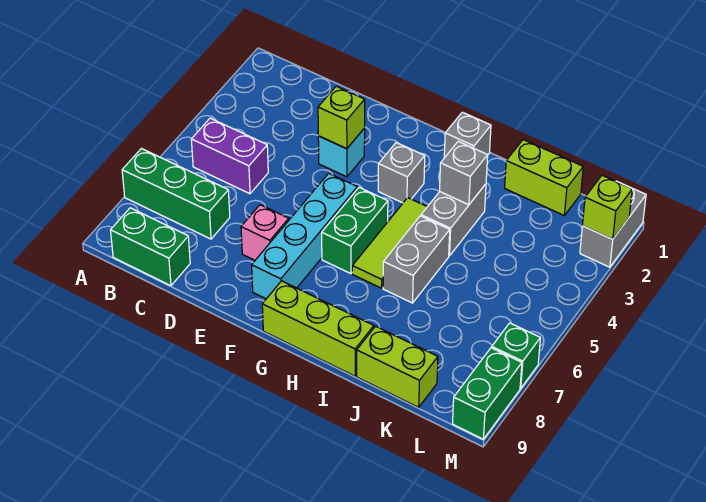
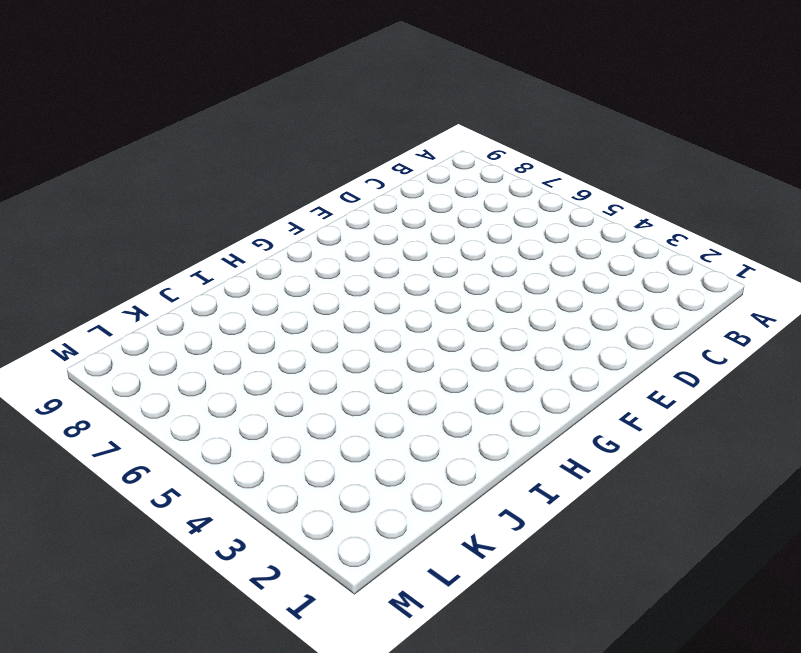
none -> green brick A7:C7 level 1
none -> purple brick B5:C5 level 1
none -> green brick B9:C9 level 1

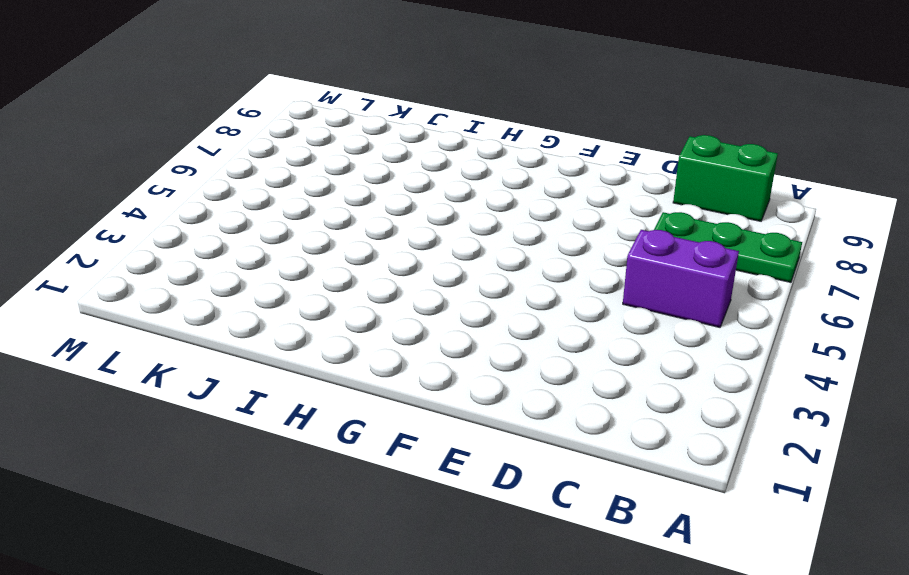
green plate A7:C7 level 1 -> green brick A7:C7 level 1
none -> cyan brick E3 level 1
none -> pink brick E7 level 1
none -> cyan brick F5:F8 level 1

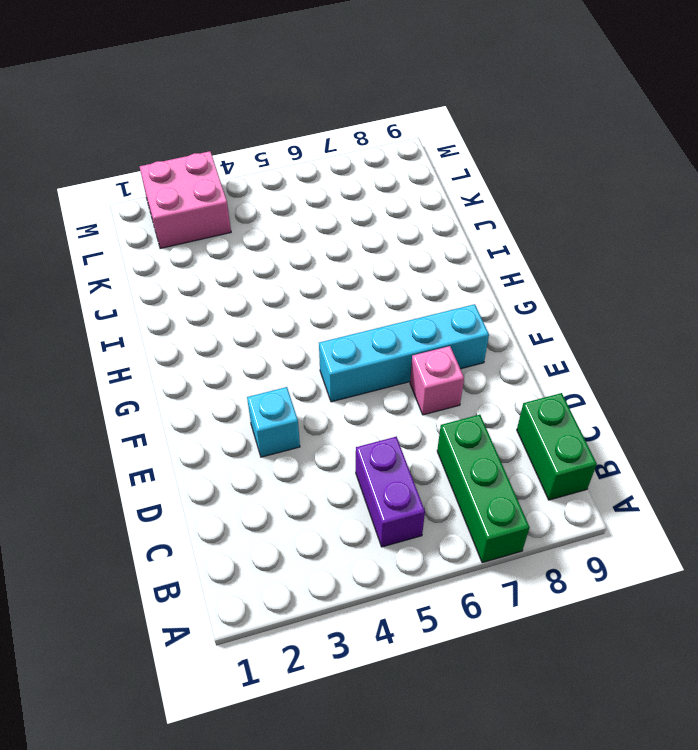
pink brick L2:M3 level 1 -> grey brick M1:M2 level 1
none -> grey brick G3 level 1
none -> green brick G5:G6 level 1
none -> lime brick G9:I9 level 1

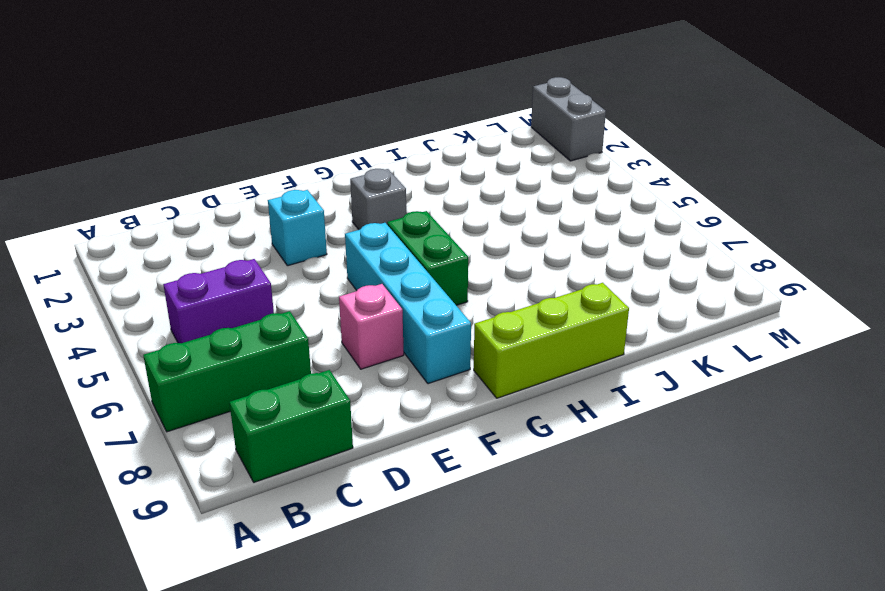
none -> grey brick H1 level 1
none -> lime tile H4:H6 level 1
none -> grey brick I3:I4 level 1

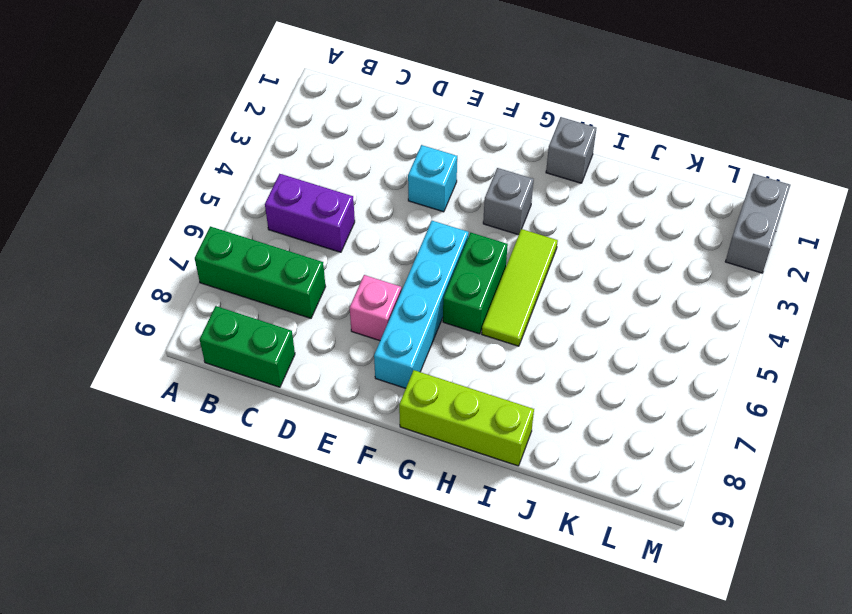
none -> grey brick I3:I4 level 1
none -> grey brick I5:I6 level 1
none -> lime brick J1:K1 level 1

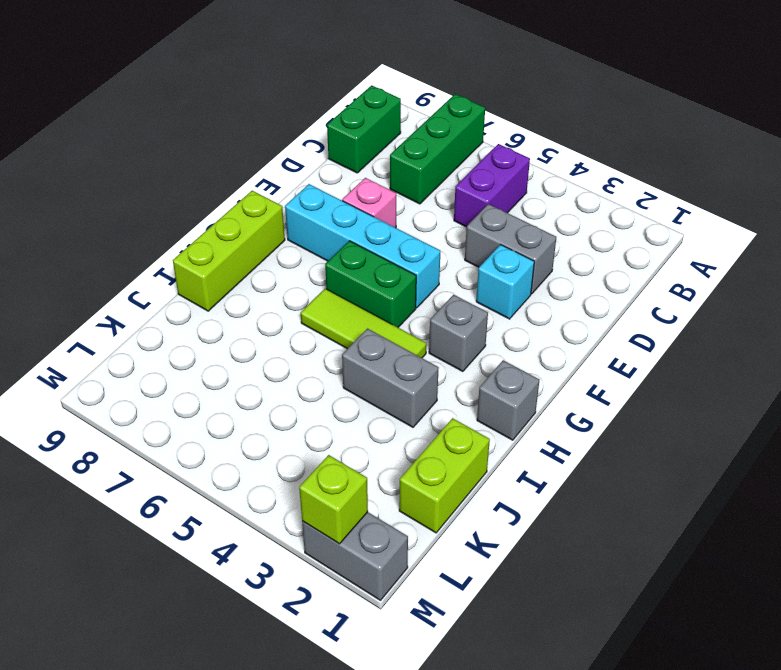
grey brick D3:D4 level 1 -> grey brick I5:I6 level 1
none -> lime brick J9:K9 level 1
none -> green brick M7 level 1
none -> green brick M8:M9 level 1

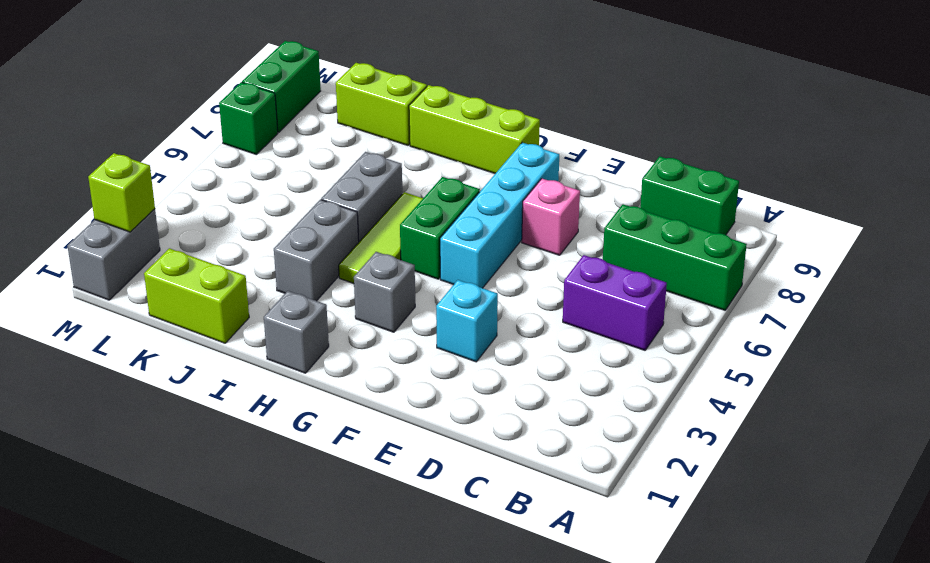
none -> lime brick E3 level 2
none -> grey brick I3 level 2

